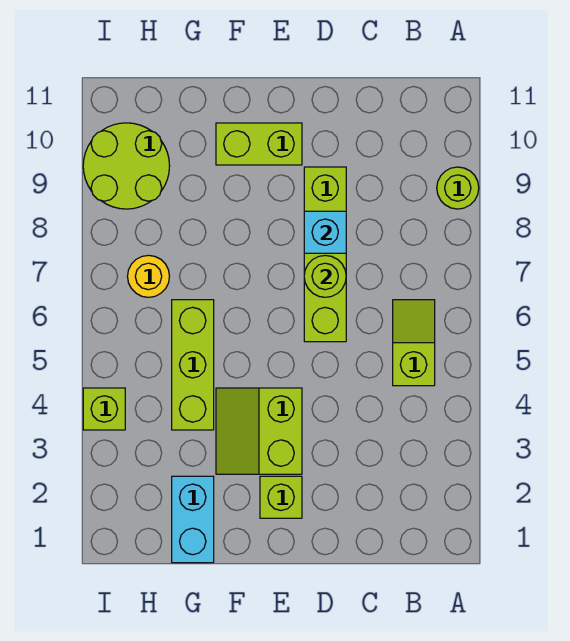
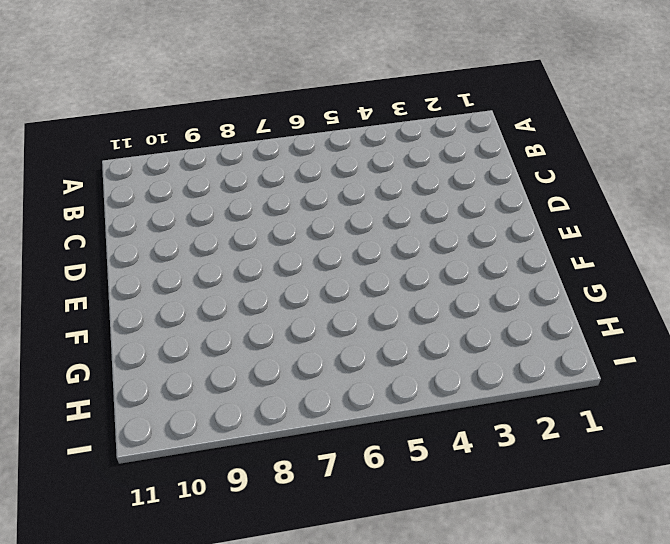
none -> lime round brick A9 level 1
none -> lime slope B5:B6 level 1 top 5
none -> lime brick D6:D9 level 1

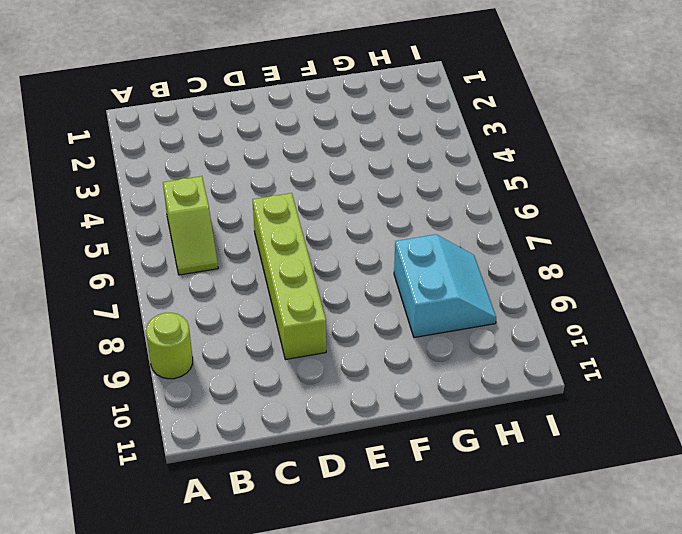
cyan slope G8:H9 level 1 top G -> lime round brick H9:I10 level 1
none -> lime brick E2 level 1
none -> lime slope E3:F4 level 1 top E
none -> lime brick E10:F10 level 1

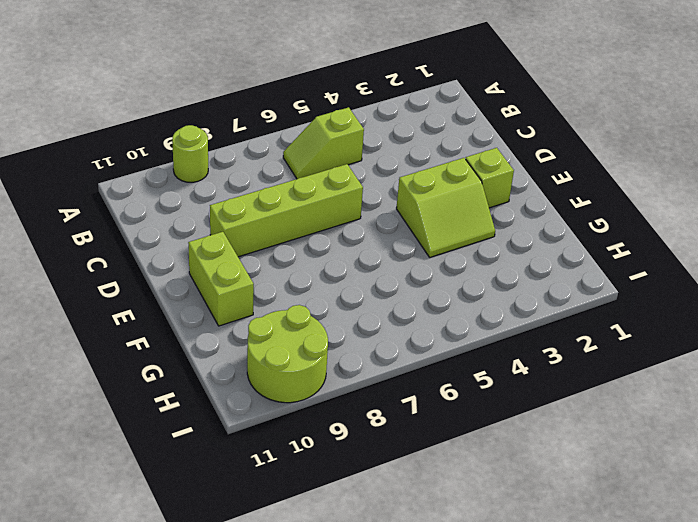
none -> cyan brick G1:G2 level 1
none -> lime brick G4:G6 level 1
none -> yellow round brick H7 level 1

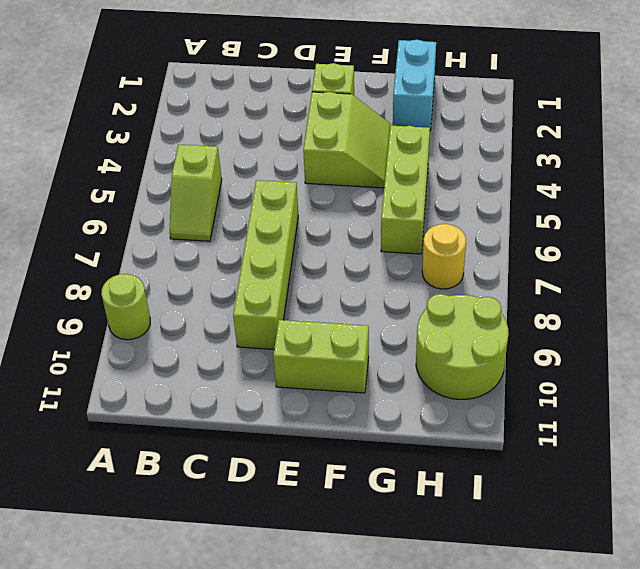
none -> lime brick I4 level 1
none -> lime round brick D7 level 2
none -> cyan brick D8 level 2

